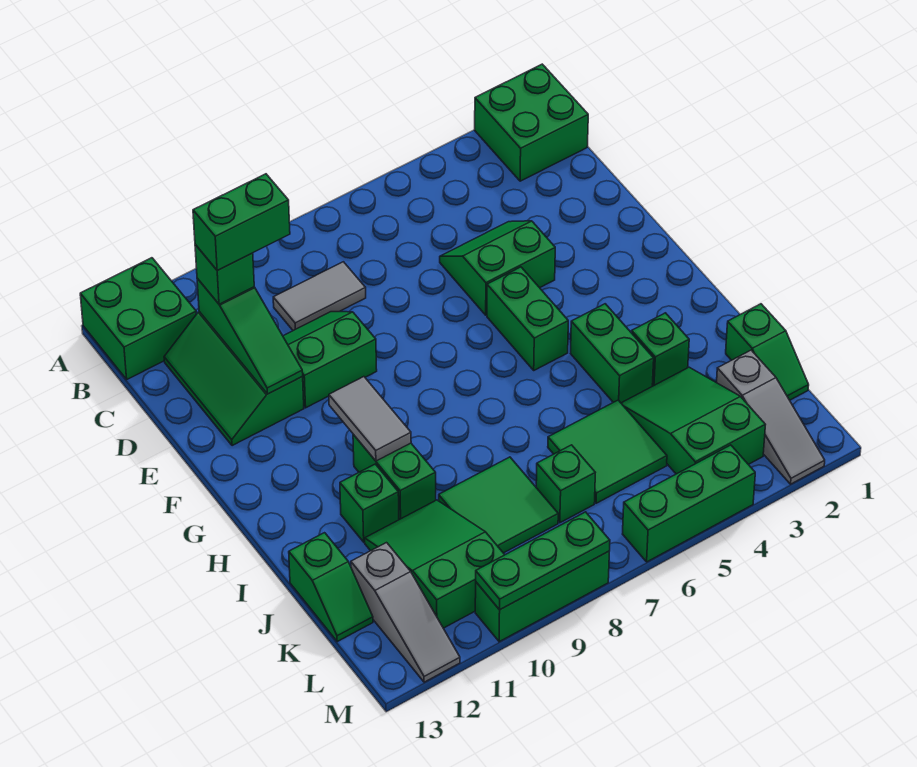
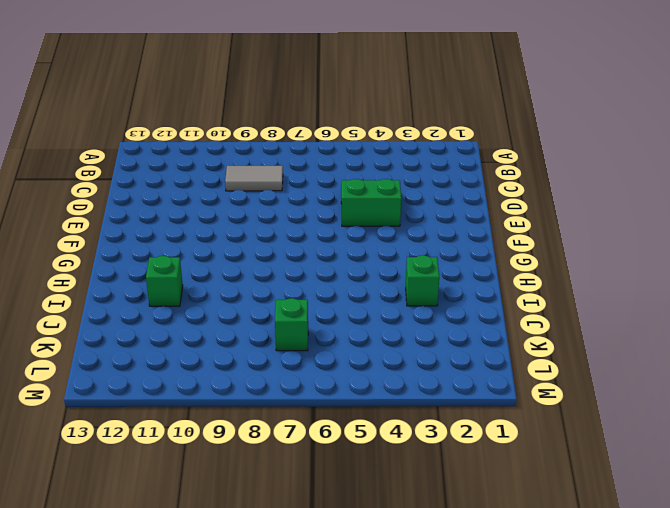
none -> green brick A1:B2 level 1
none -> green brick A12:B13 level 1
none -> green slope C11:E12 level 1 top 11

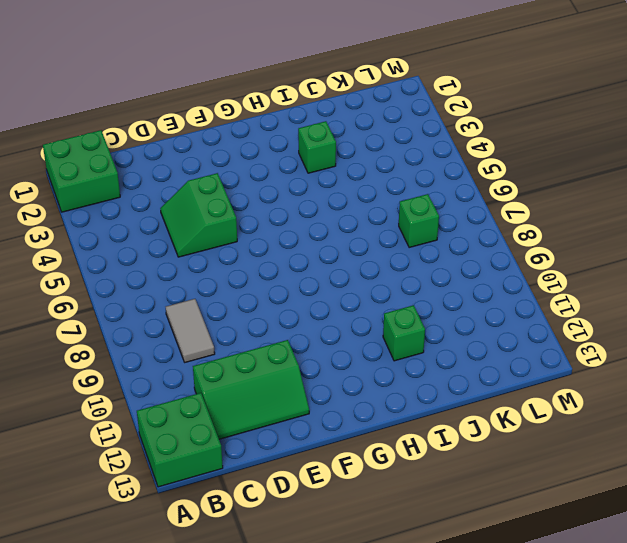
none -> green slope D9:E10 level 1 top E
none -> green brick F5:G5 level 1
none -> green brick H4:I4 level 1

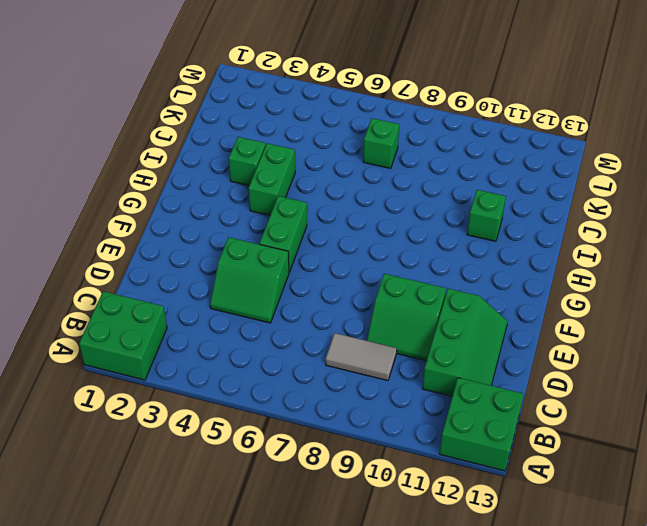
none -> green brick H10:I10 level 1
none -> green slope J1:K1 level 1 top J
none -> green slope J3:L4 level 1 top L

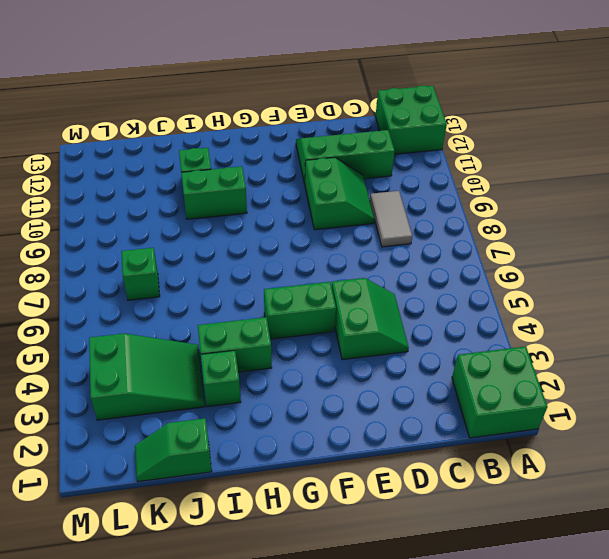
none -> green tile J5:K6 level 1
none -> green tile J8:K9 level 1
none -> green slope J10:L11 level 1 top L

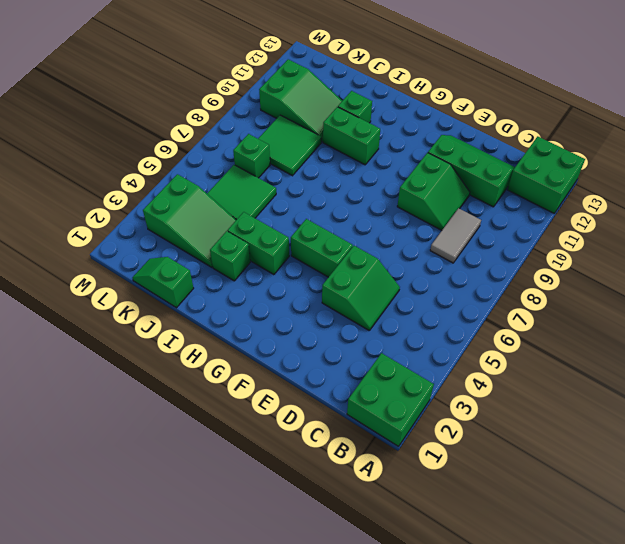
none -> green slope J13:K13 level 1 top J
none -> grey slope K2:M2 level 1 top K
none -> grey slope K12:M12 level 1 top K

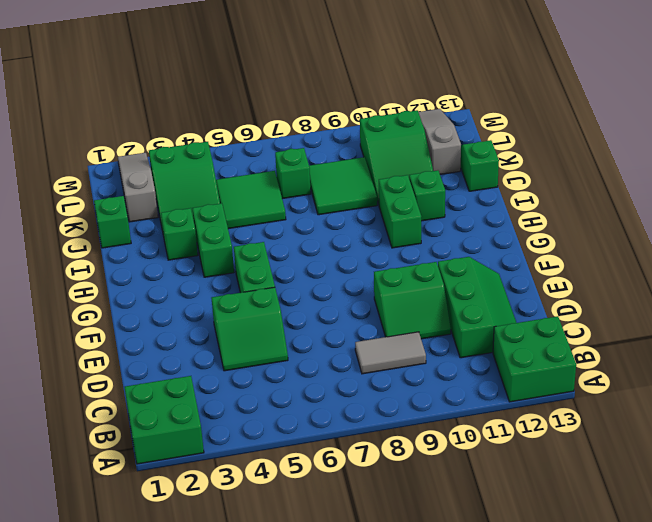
none -> green brick M4:M6 level 1
none -> green brick M8:M10 level 1
none -> green slope C11:E11 level 2 top C

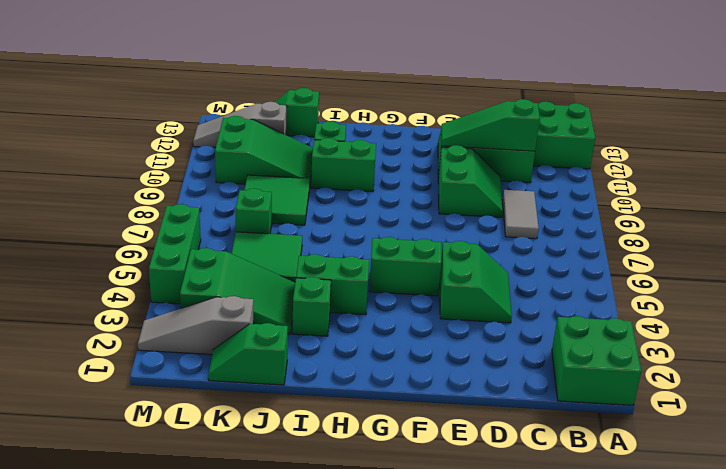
none -> green brick M8:M10 level 1
none -> grey tile G10:H10 level 2
none -> green plate M8:M10 level 2

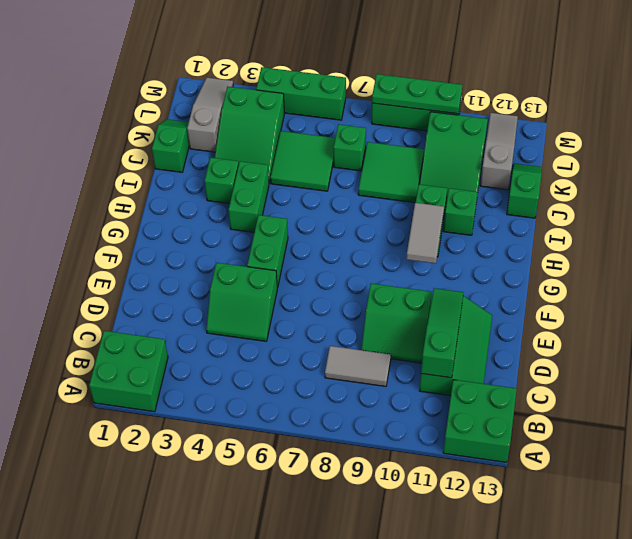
none -> green brick C11 level 3
none -> green brick C10:C11 level 4

